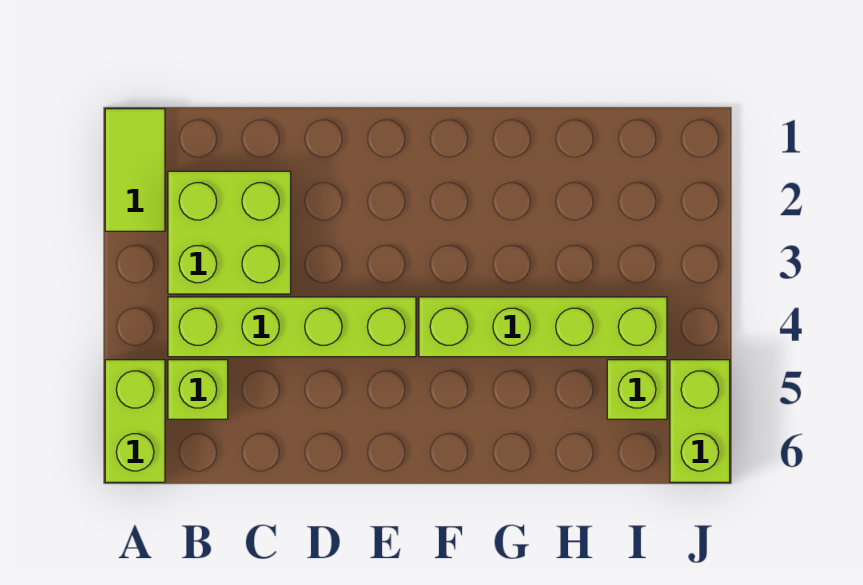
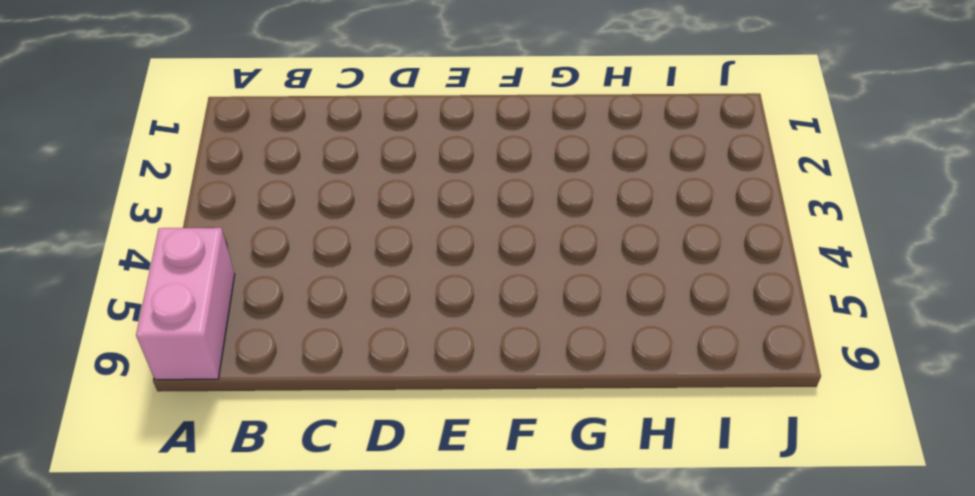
pink brick A5:A6 level 1 -> lime brick A5:A6 level 1
none -> lime tile A1:A2 level 1
none -> lime brick B2:C3 level 1

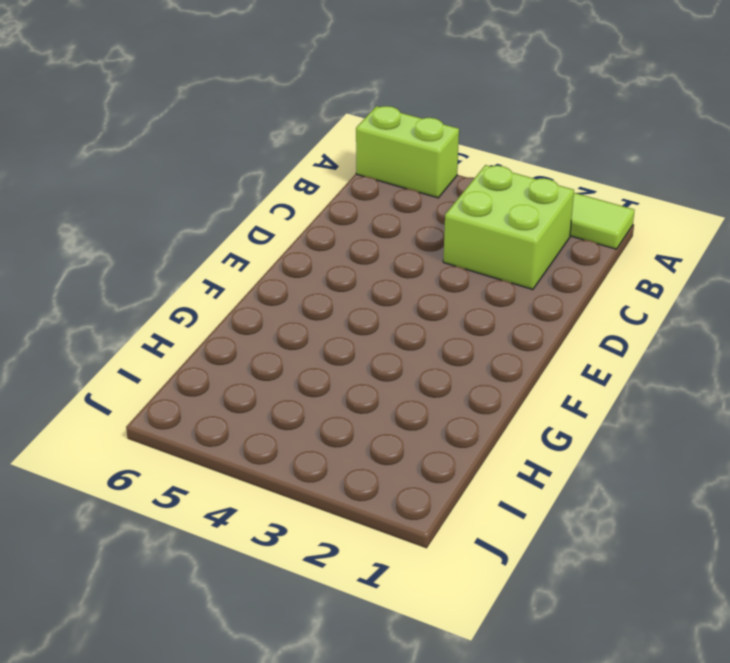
none -> lime brick B4:E4 level 1
none -> lime brick B5 level 1

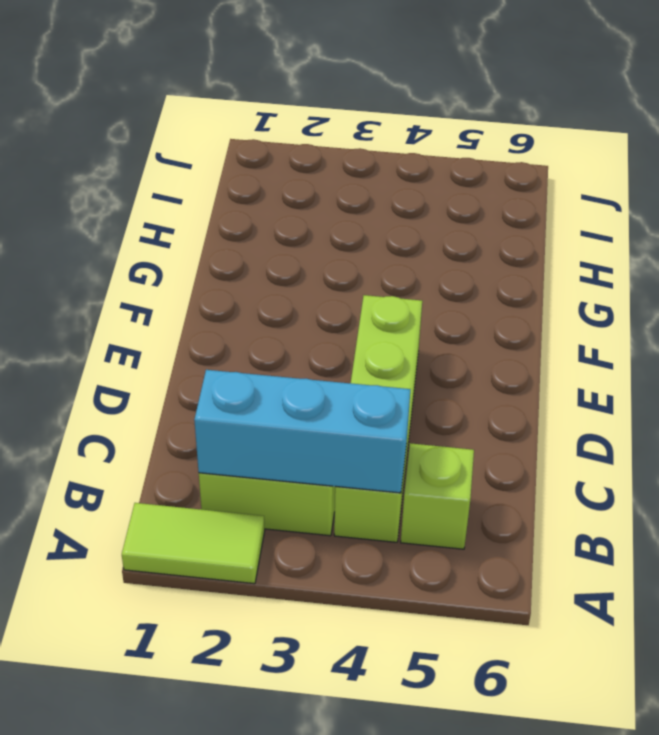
cyan brick B2:B4 level 2 -> none
none -> lime brick A5:A6 level 1
none -> lime brick F4:I4 level 1

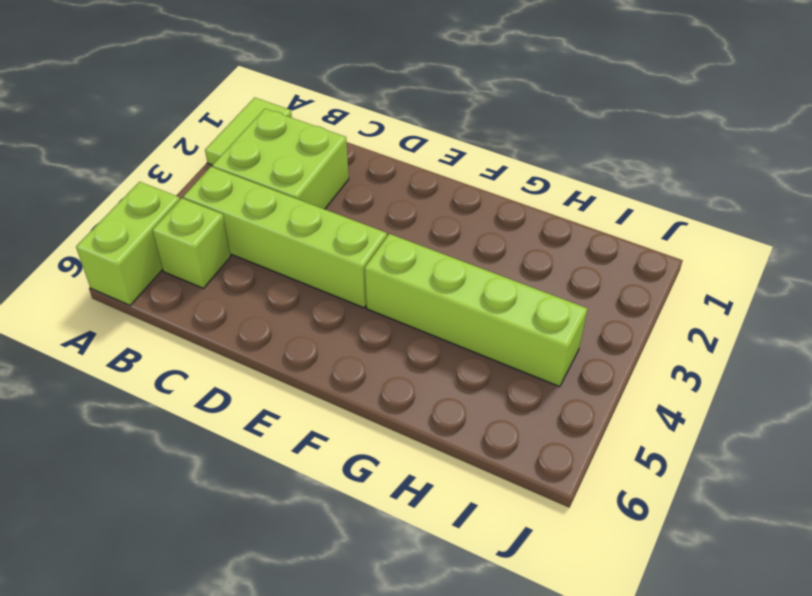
none -> lime brick I5 level 1
none -> lime brick J5:J6 level 1

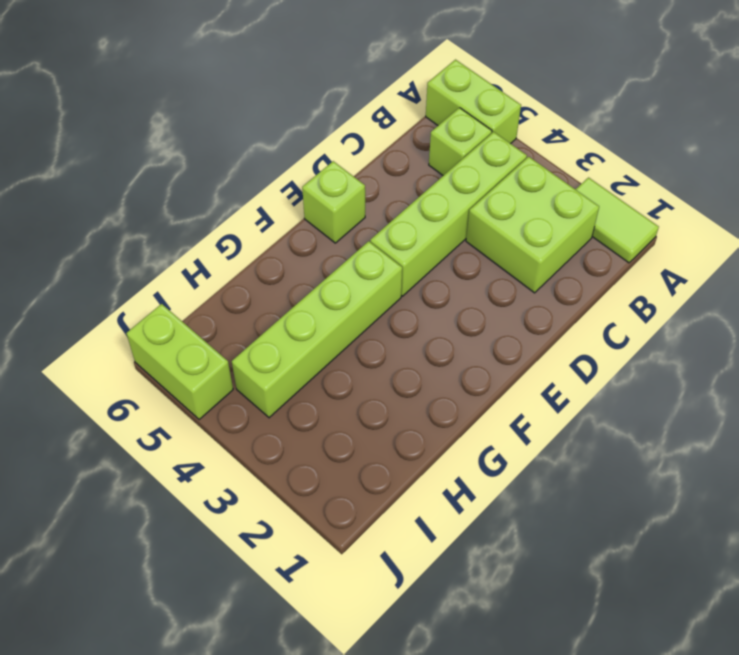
lime brick E6 level 1 -> lime brick I5 level 1

